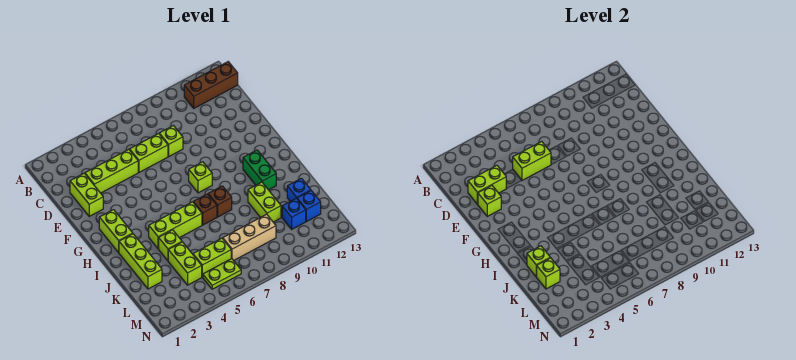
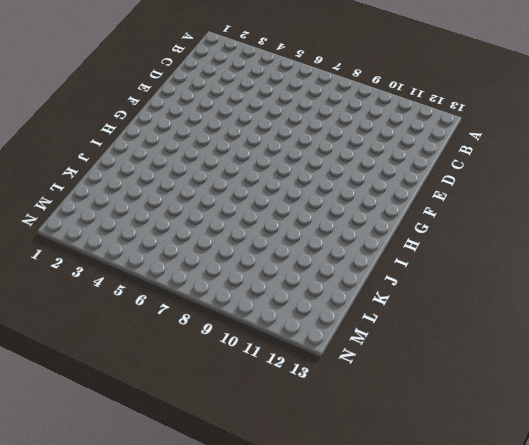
none -> brown brick B11:B13 level 1
none -> lime brick D2:E2 level 1
none -> lime brick D3:D5 level 1

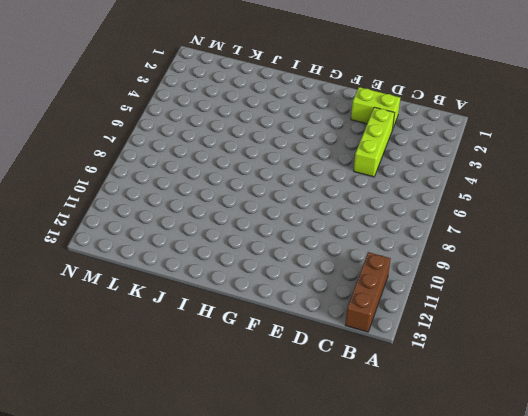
none -> lime brick D6:D7 level 1
none -> lime brick D8 level 1
none -> lime brick G2:H2 level 1

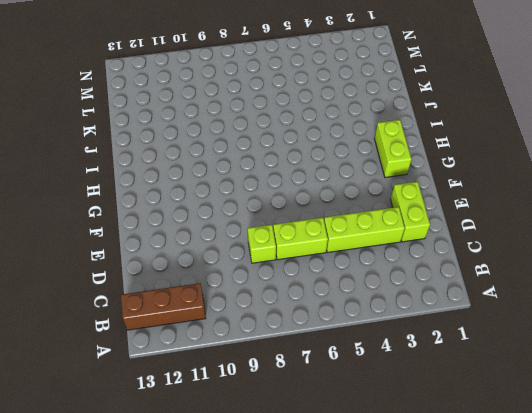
none -> lime brick G8 level 1
none -> green brick H11:I11 level 1
none -> lime brick I2:K2 level 1

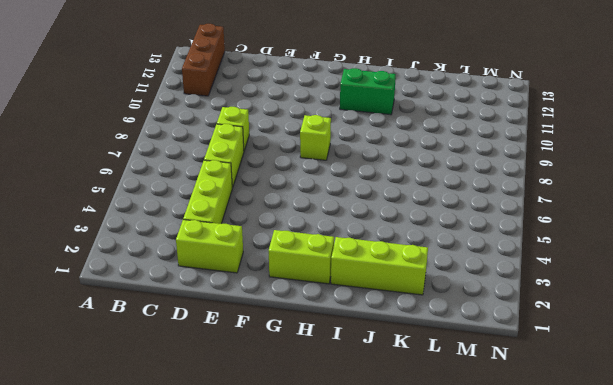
none -> lime brick I4:I6 level 1
none -> brown brick I7 level 1
none -> brown brick I8 level 1

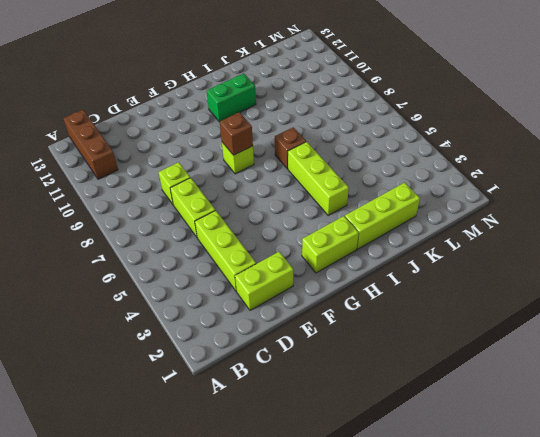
brown brick G8 level 2 -> brown brick I8 level 1
none -> lime brick J4 level 1
none -> lime brick J10:K10 level 1
none -> lime brick K4:L4 level 1

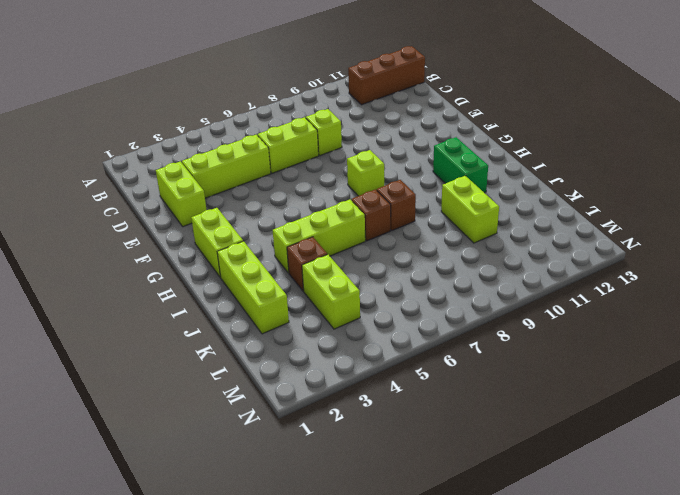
brown brick J4 level 1 -> lime brick J4 level 1
none -> blue brick K12 level 1
none -> lime brick L5:L6 level 1
none -> tan brick L7:L9 level 1

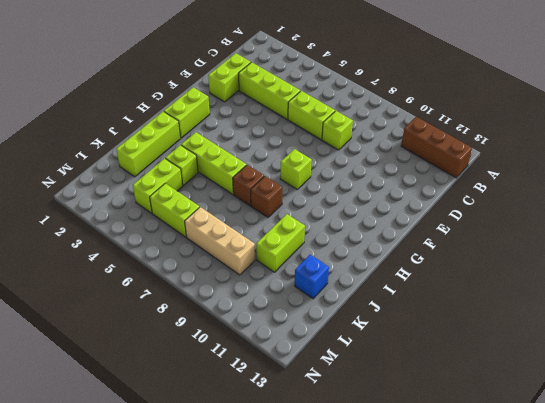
none -> green brick H11:I11 level 1
none -> blue brick L11 level 1
none -> blue brick L12 level 1

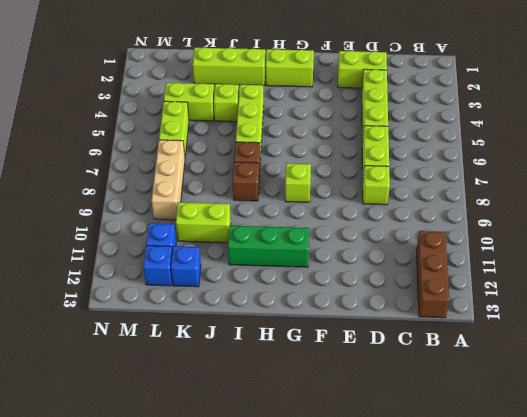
green brick G11:I11 level 1 -> green brick H11:I11 level 1
none -> lime plate M5:M6 level 1
none -> lime brick D2:D3 level 2
none -> lime brick D5:D6 level 2

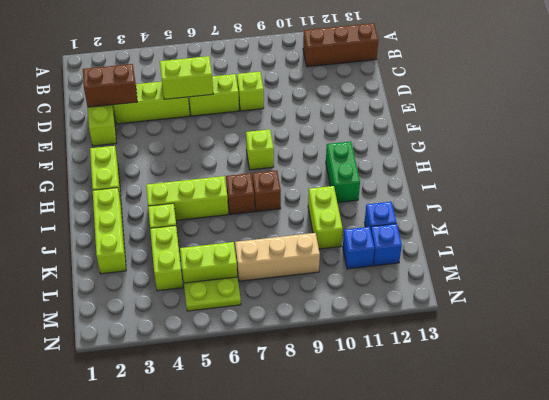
brown brick D2:D3 level 2 -> lime brick D2:D3 level 2
none -> lime brick E2 level 2
none -> lime brick J2 level 2
none -> lime brick K2 level 2

